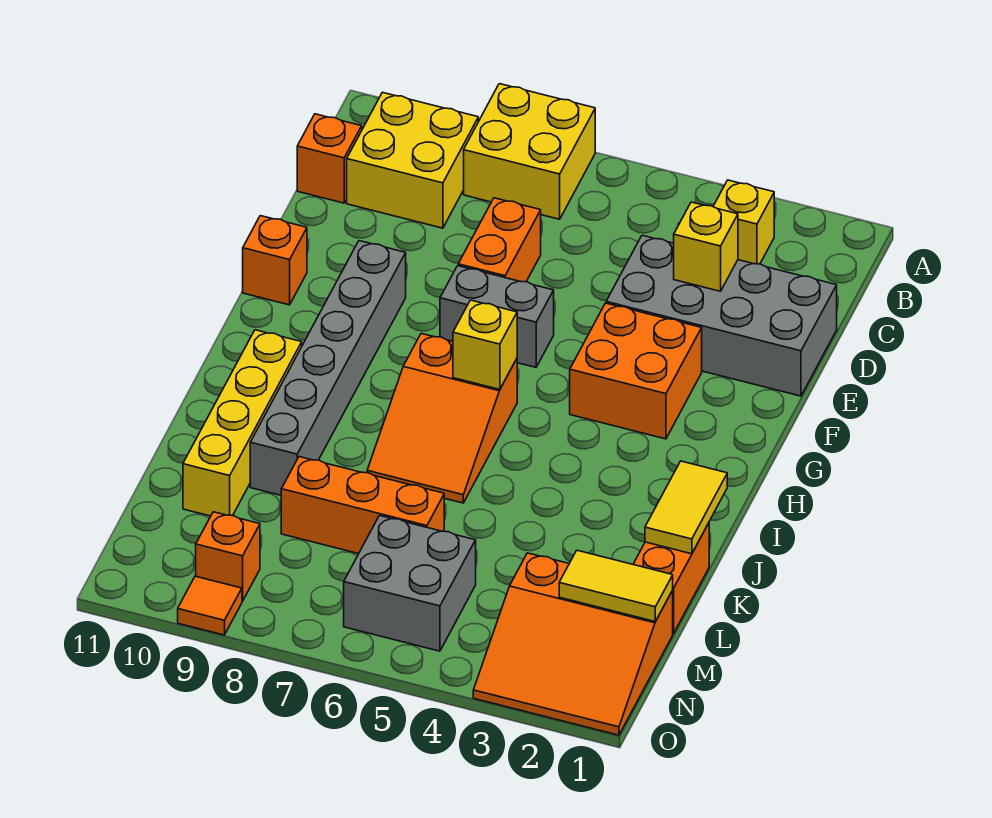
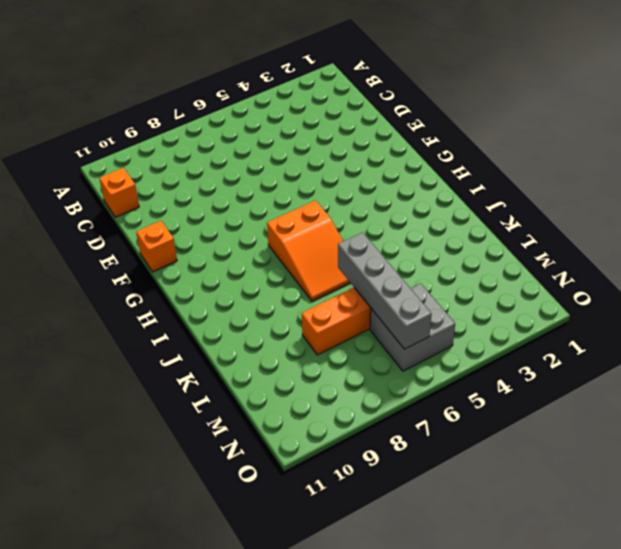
grey brick K6:N6 level 2 -> none
none -> yellow brick A7:B8 level 1
none -> yellow brick B3 level 1
none -> yellow brick B9:C10 level 1

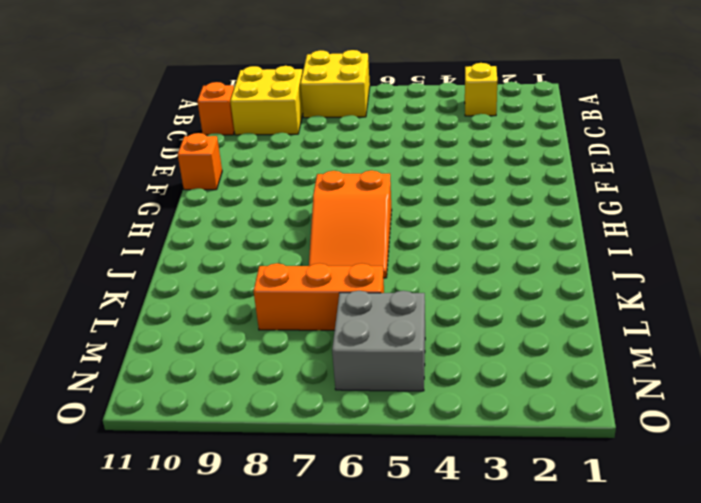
none -> grey brick D1:E4 level 1
none -> orange brick D7:E7 level 1
none -> orange brick F3:G4 level 1

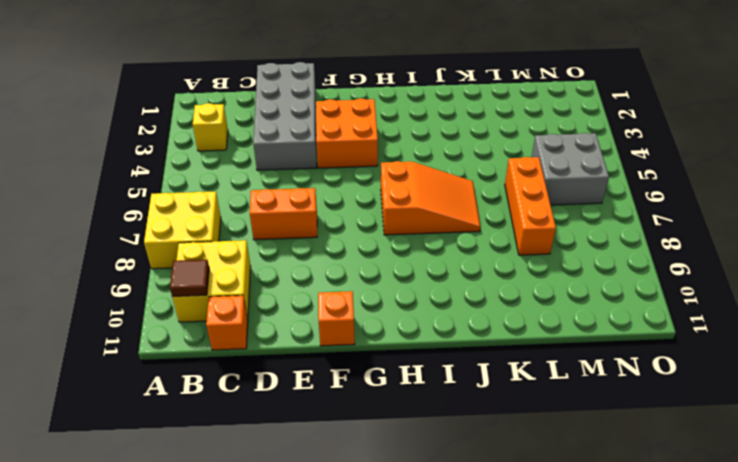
brown tile B10 level 2 -> none
none -> grey brick F6:F7 level 1
none -> grey brick F9:K9 level 1
none -> yellow brick I10:L10 level 1

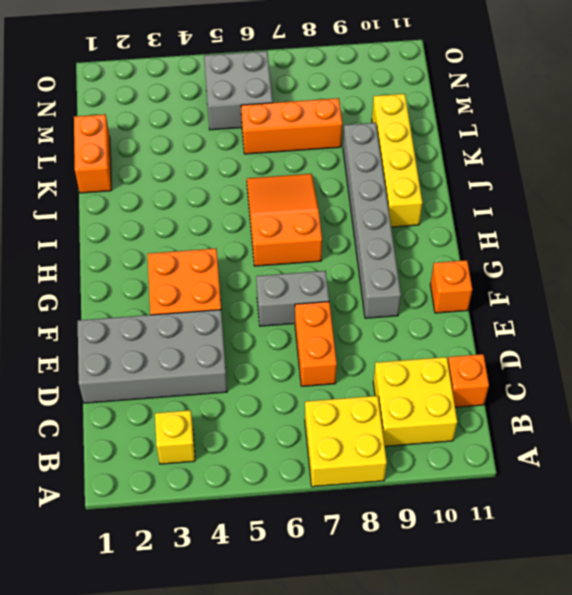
none -> orange slope M1:O3 level 1 top M
none -> orange brick N9 level 1
none -> orange tile O9 level 1

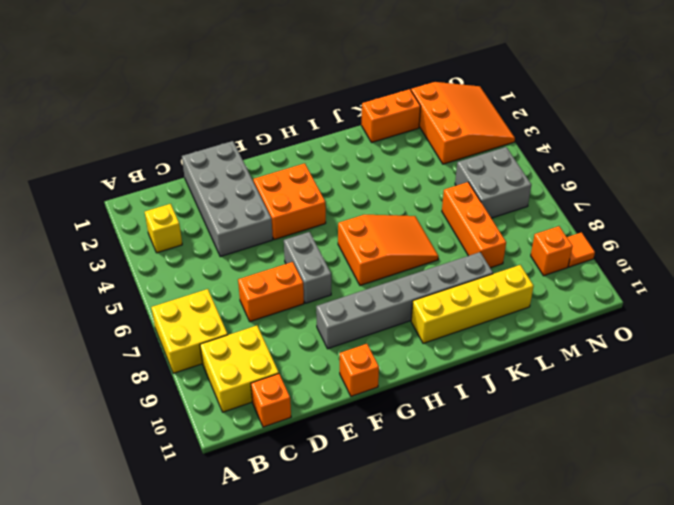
none -> yellow brick D3 level 2
none -> yellow brick H6 level 2
none -> yellow tile J1:K1 level 2

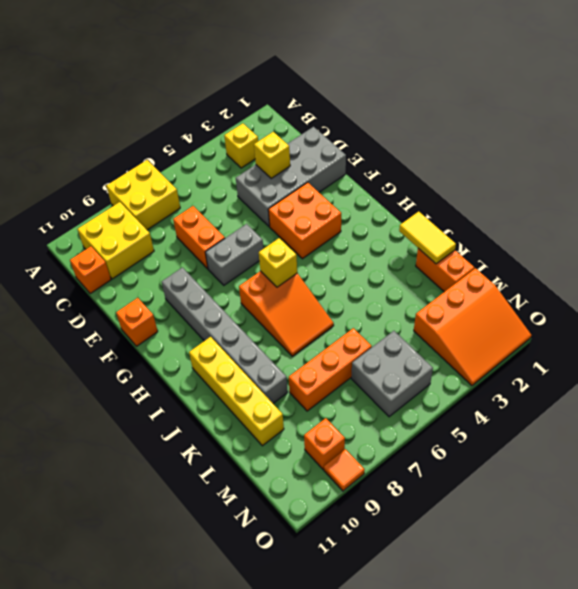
none -> yellow tile M1:M2 level 2

